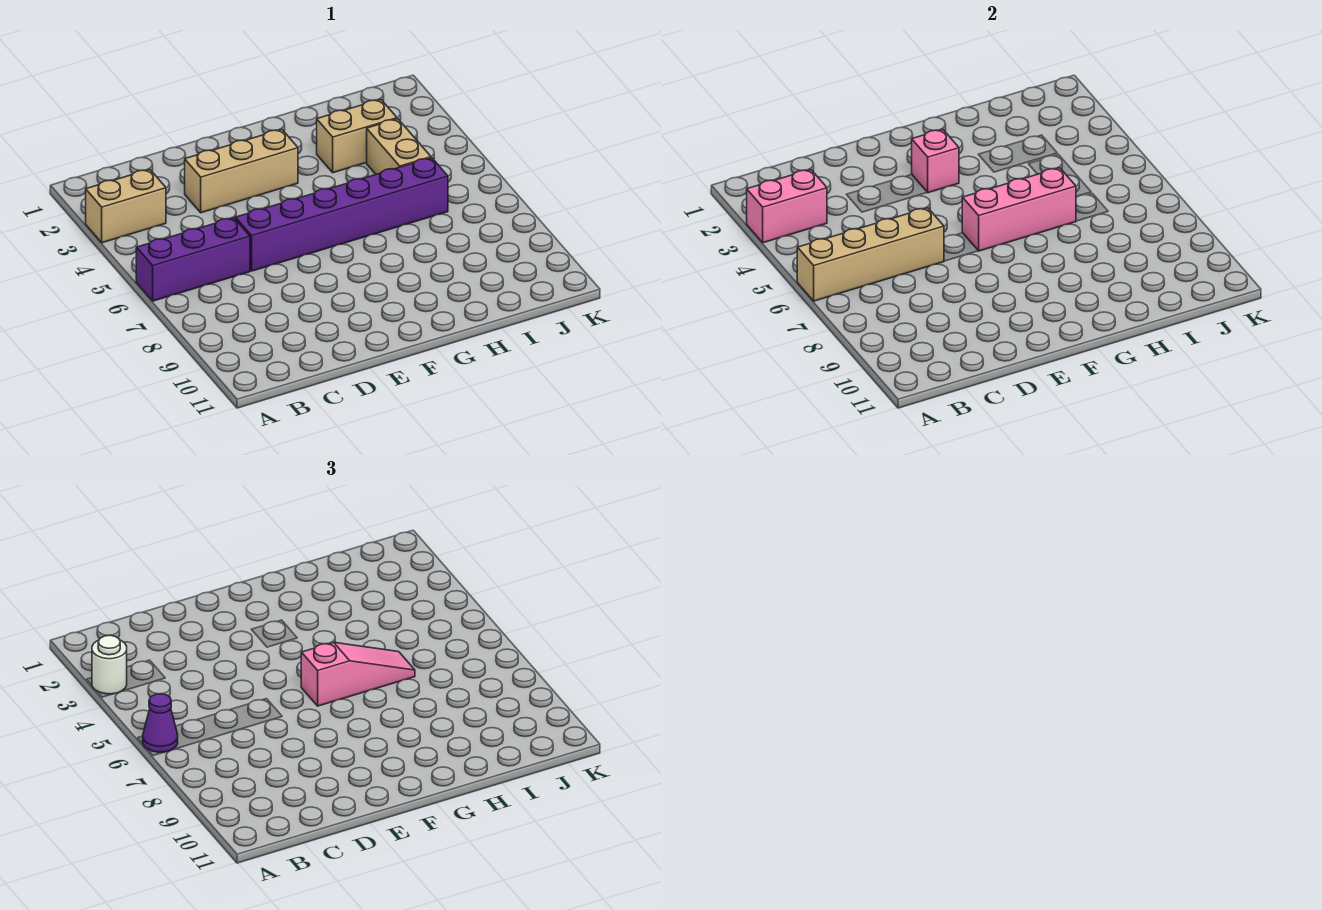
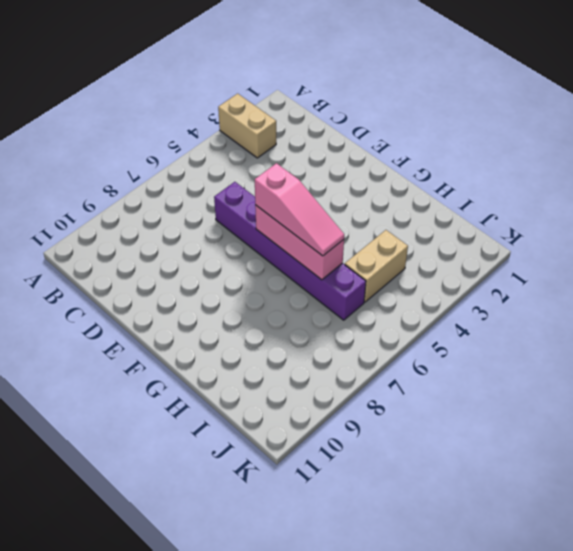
none -> purple brick A6:C6 level 1
none -> tan brick D3:F3 level 1
none -> tan brick H3:I3 level 1

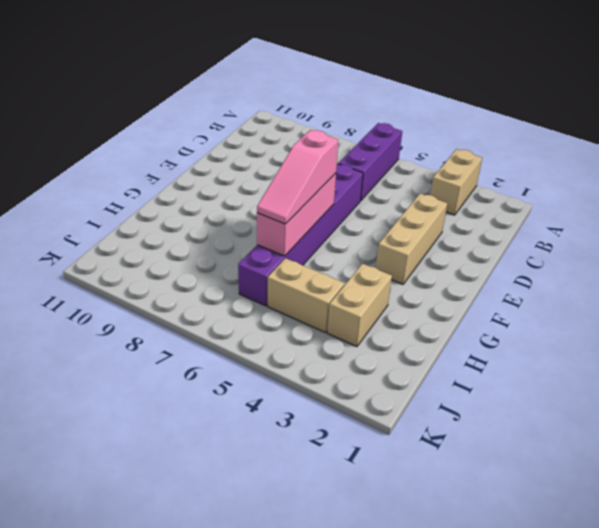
none -> pink brick A3:B3 level 2
none -> tan brick A6:D6 level 2
none -> pink brick F3 level 2

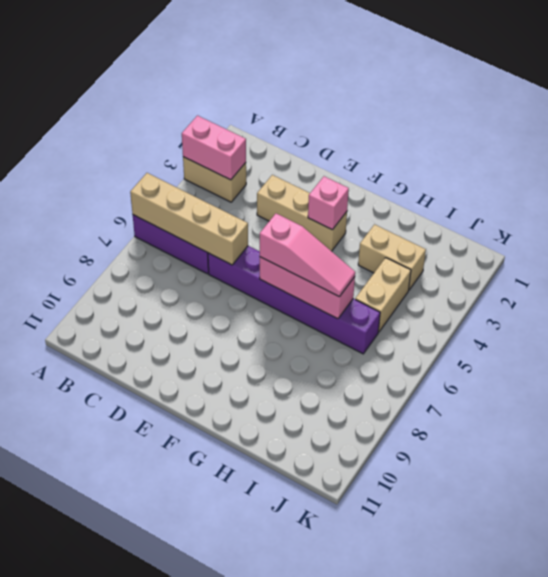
none -> white round brick A3 level 3
none -> purple cone A6 level 3

